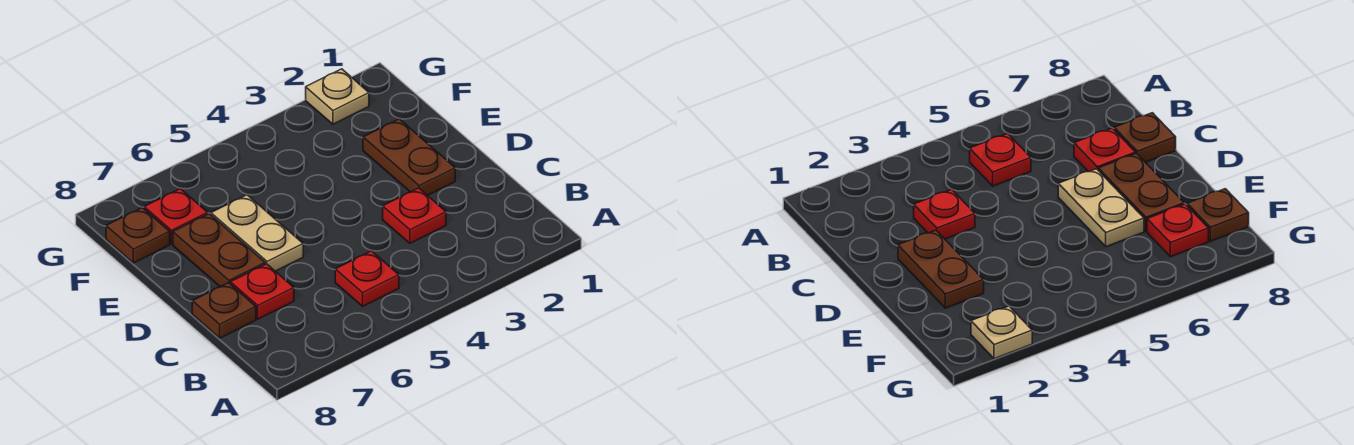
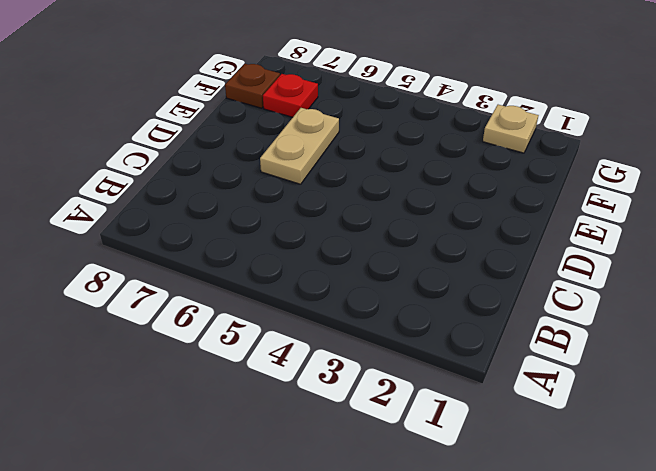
none -> red plate B5 level 1
none -> red plate C3 level 1

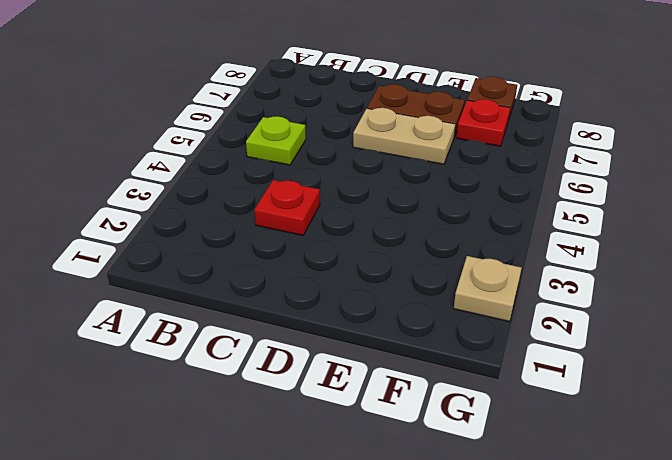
lime plate B5 level 1 -> red plate B5 level 1
none -> red plate C7 level 1
none -> brown plate C8 level 1

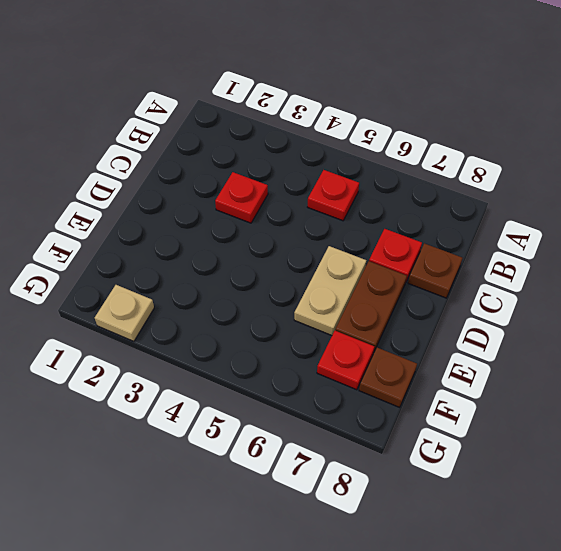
none -> brown plate D2:E2 level 1

